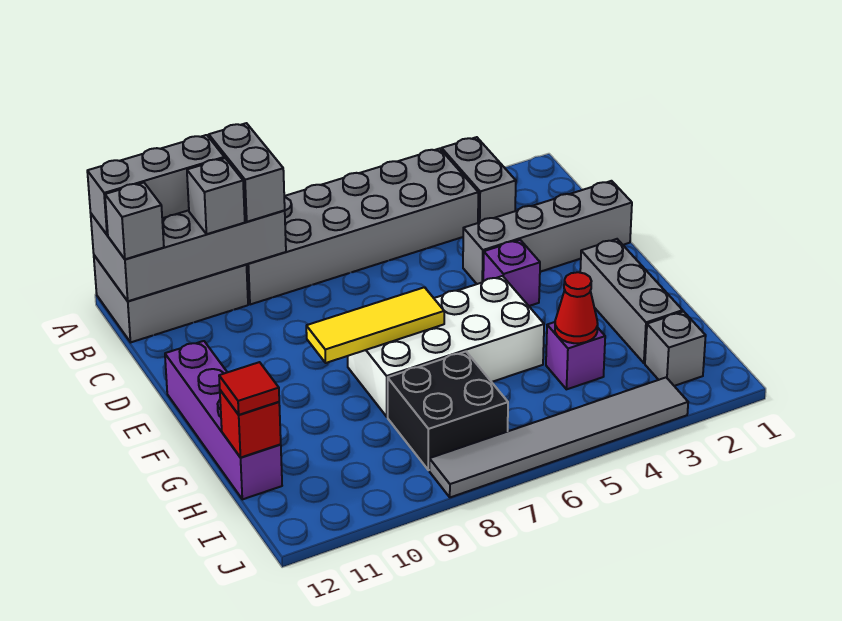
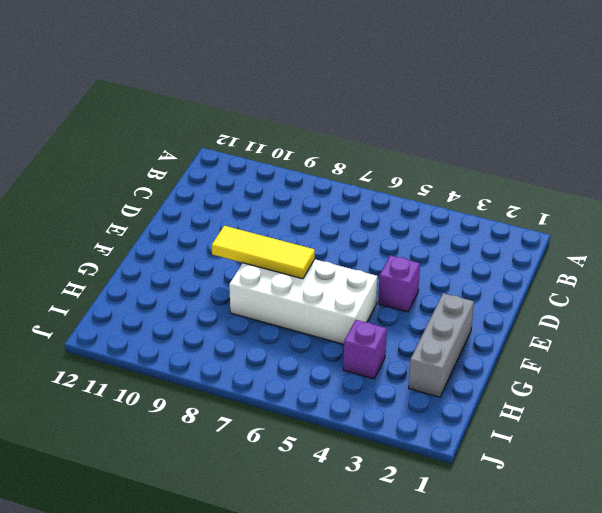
none -> grey brick A3:B3 level 1
none -> grey brick A4:B9 level 1
none -> grey brick A10:B12 level 1

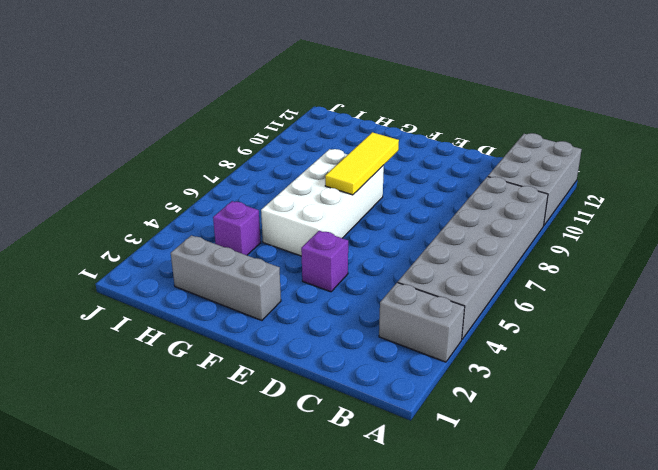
none -> grey brick D1:D4 level 1
none -> purple brick E12:H12 level 1
none -> black brick H7:I8 level 1

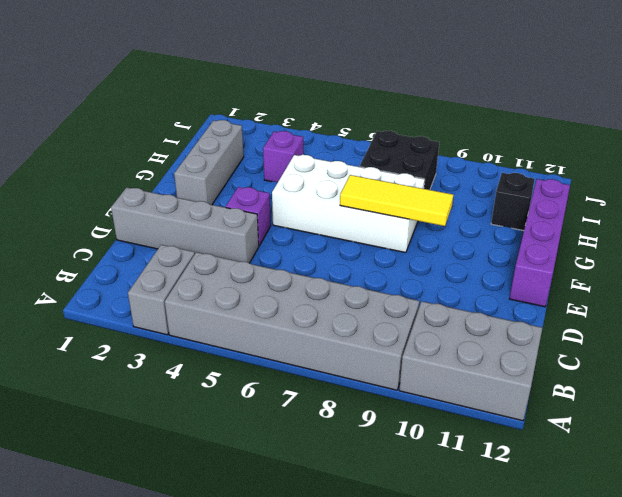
black brick H11 level 1 -> none
none -> grey brick I2 level 1
none -> grey tile J3:J8 level 1
none -> grey brick A9:B12 level 2

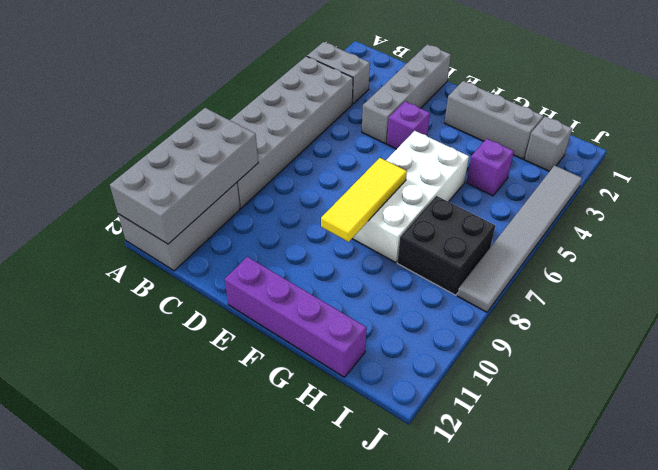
none -> red cone H4 level 2
none -> red brick H12 level 2
none -> grey brick A9:B9 level 3

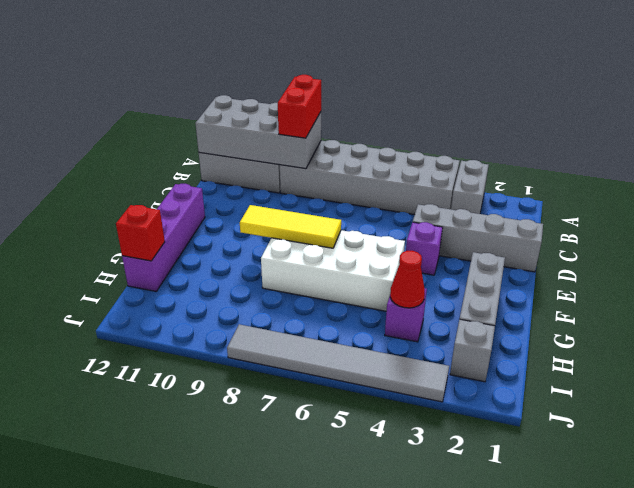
red brick A9:B9 level 3 -> grey brick A9:B9 level 3
none -> black brick H7:I8 level 1
none -> grey brick A10:A12 level 3
none -> grey brick B10 level 3

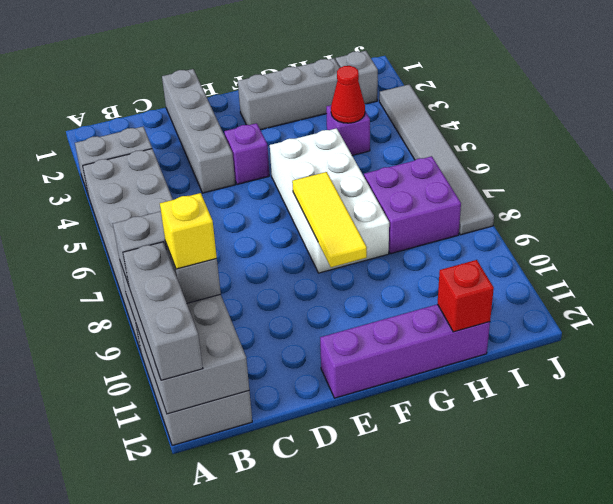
yellow brick B10 level 4 -> none
purple brick H7:I8 level 1 -> black brick H7:I8 level 1
none -> grey brick B12 level 3
none -> red tile H12 level 3

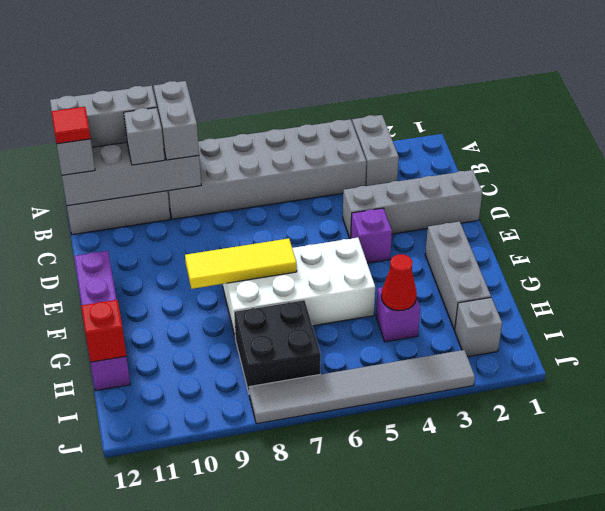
red tile B12 level 4 -> red tile H12 level 3

